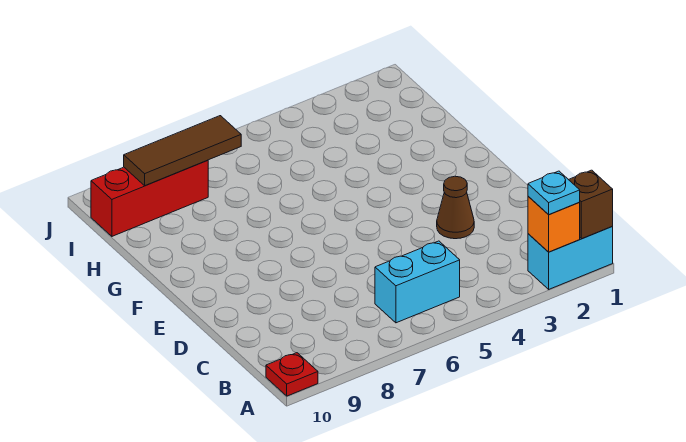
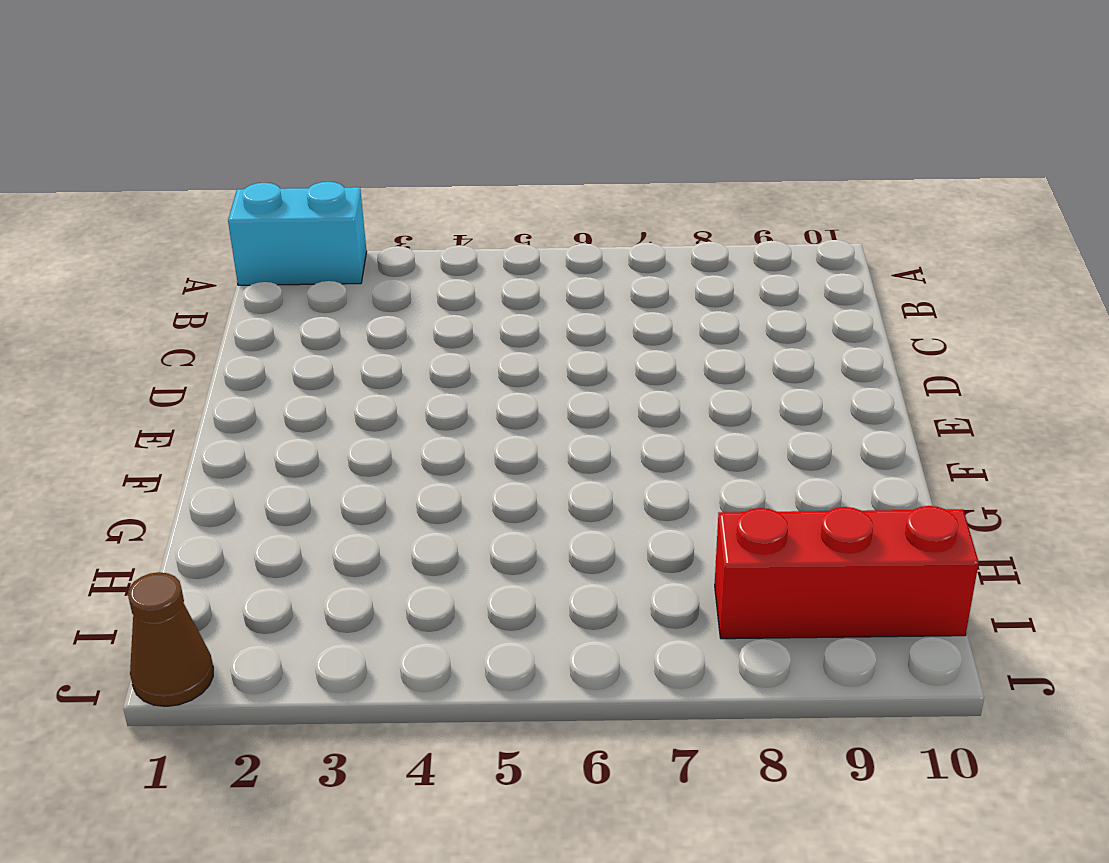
brown cone J1 level 1 -> brown cone D3 level 1
none -> red plate A10 level 1
none -> cyan brick B5:B6 level 1

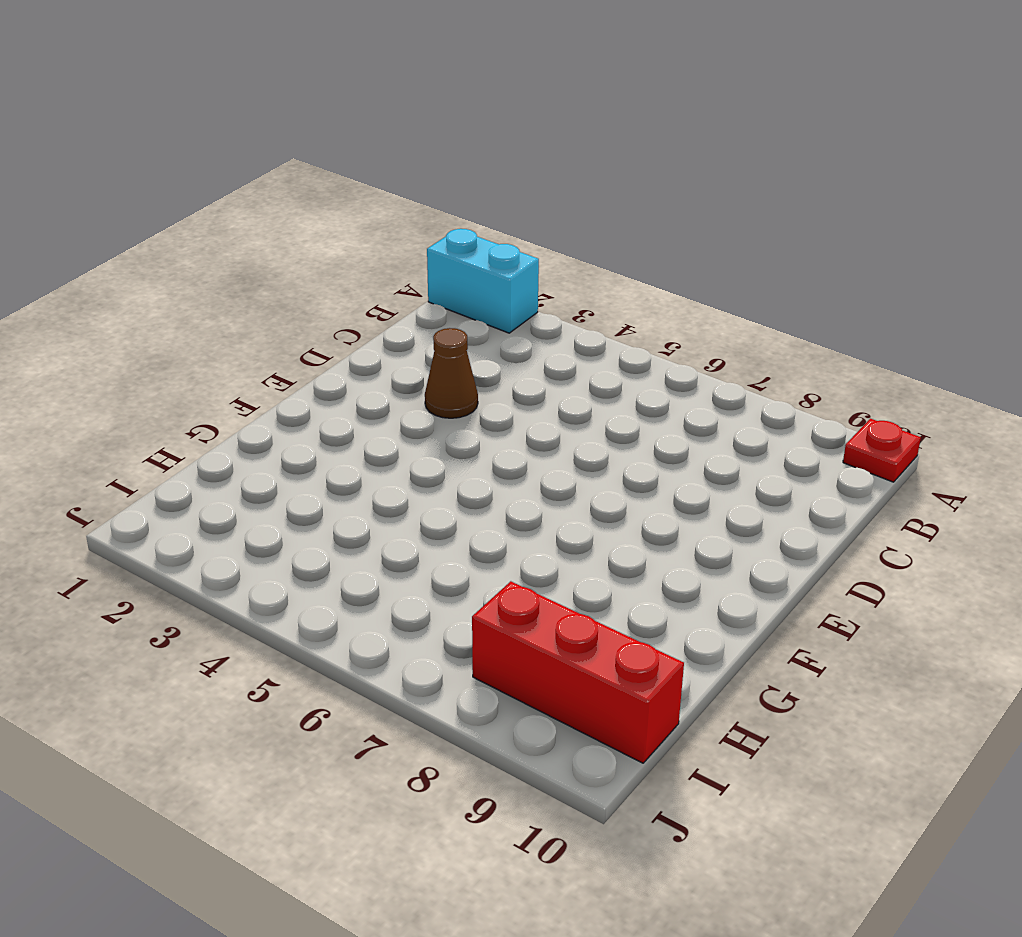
none -> cyan brick B5:B6 level 1
none -> brown brick A1 level 2

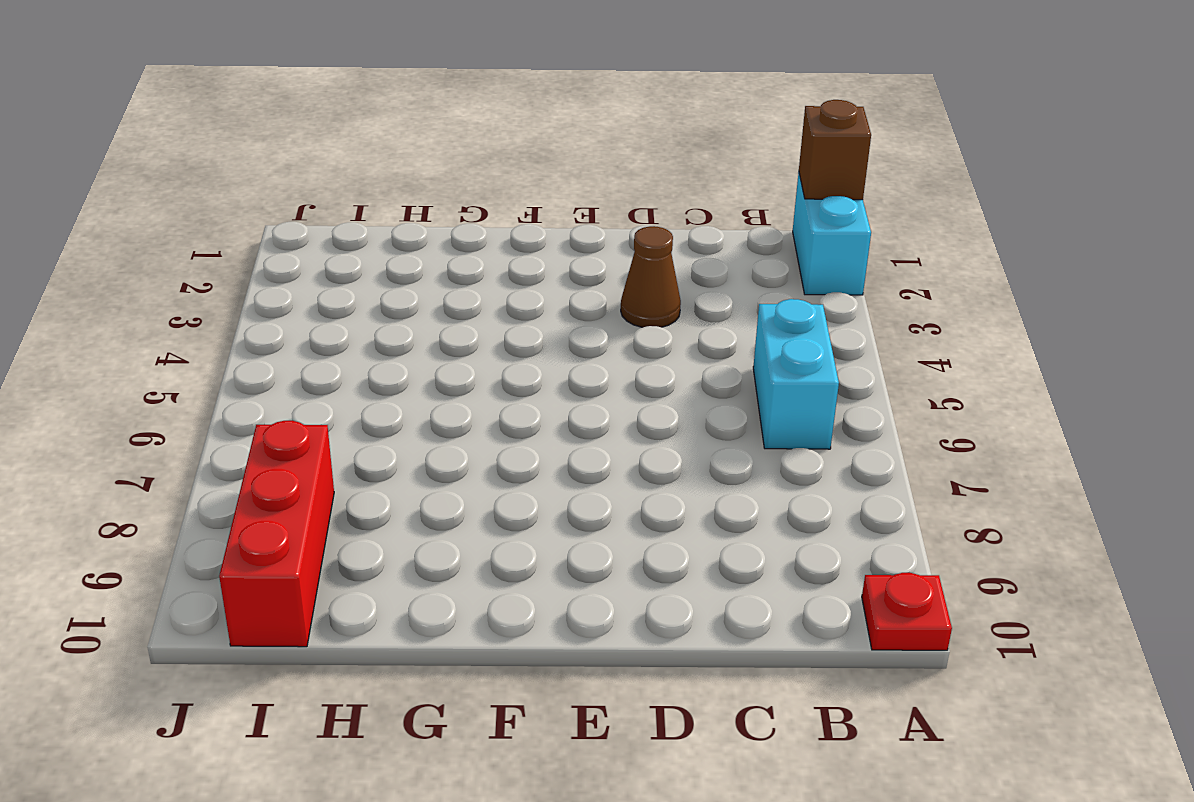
none -> orange brick A2 level 2
none -> brown tile I7:I9 level 2

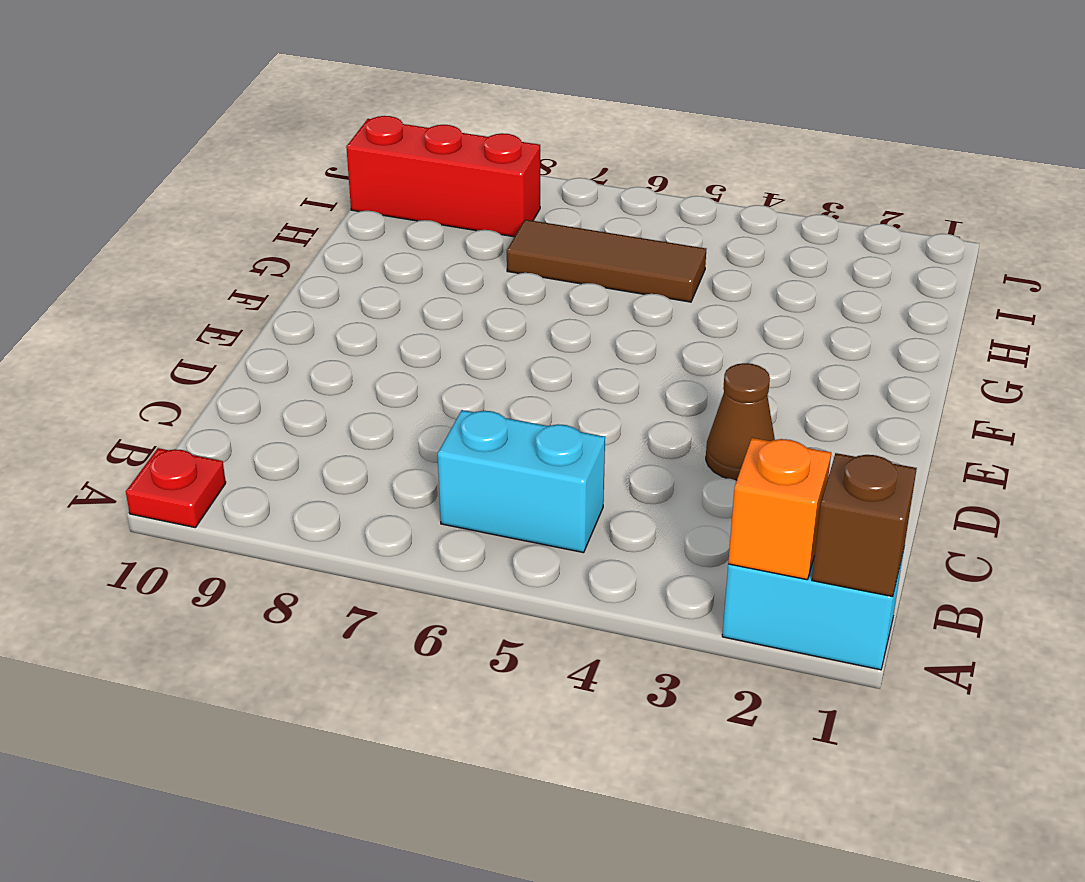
brown tile H5:H7 level 1 -> brown tile I7:I9 level 2
none -> cyan plate A2 level 3

